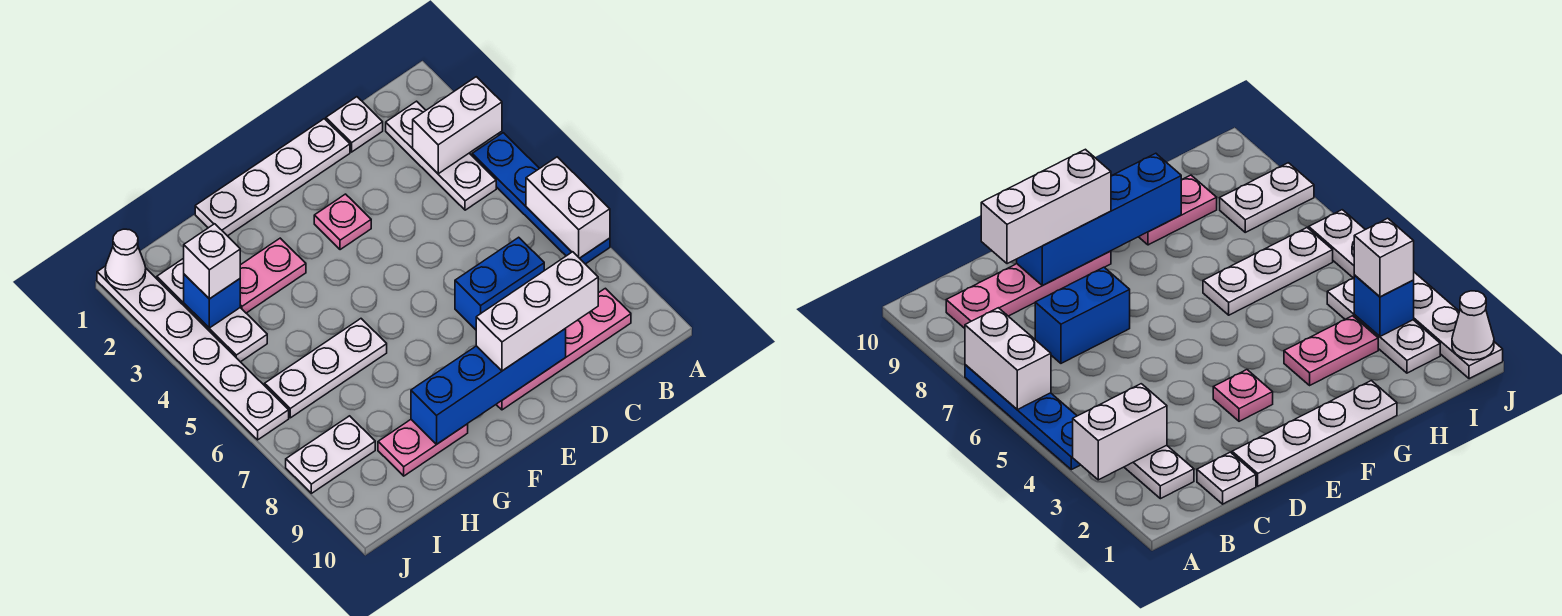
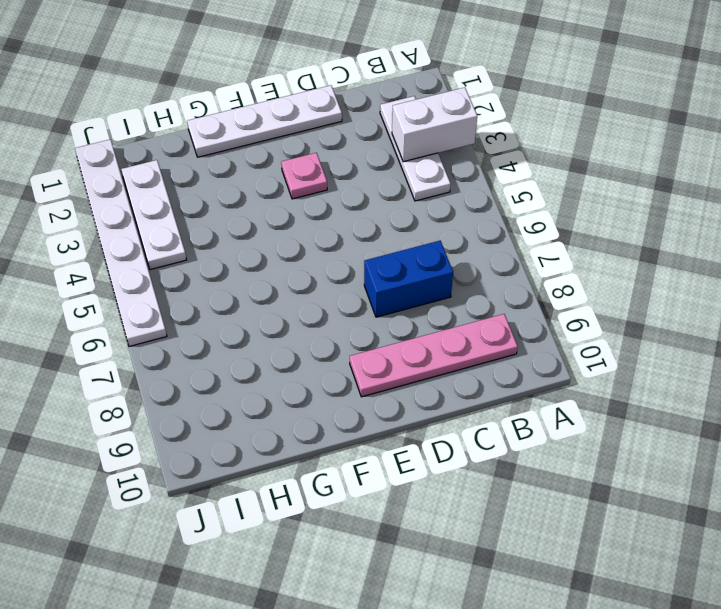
none -> blue plate A4:A7 level 1
none -> white plate C1 level 1
none -> pink plate G3:H3 level 1

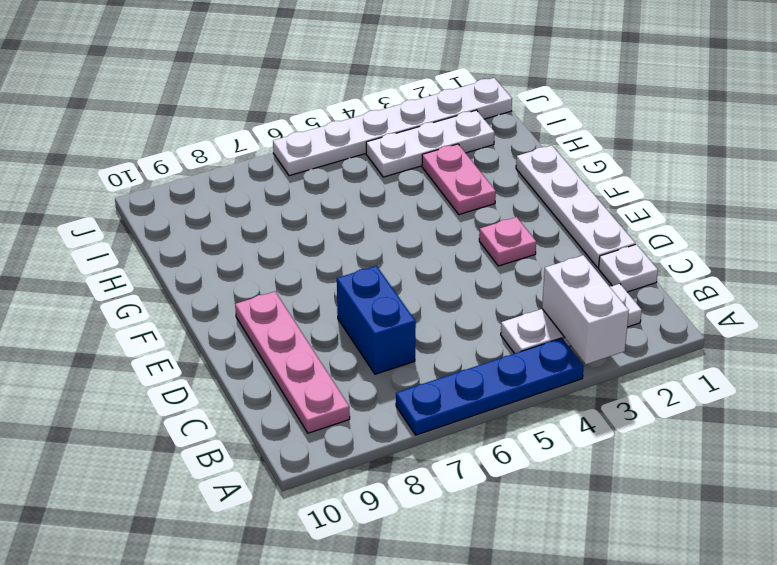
none -> white plate G6:I6 level 1
none -> pink plate G9:H9 level 1
none -> white plate I8:J8 level 1

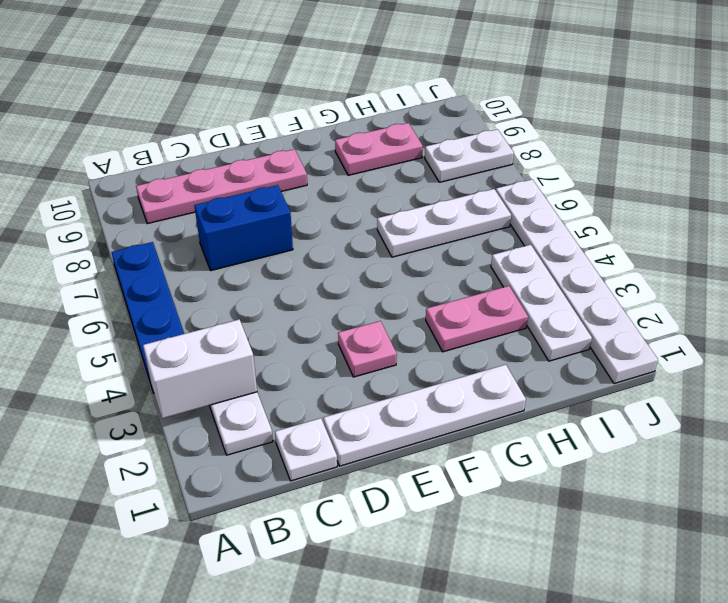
none -> white brick A6:A7 level 2
none -> blue brick D9:G9 level 2
none -> blue brick I3 level 2

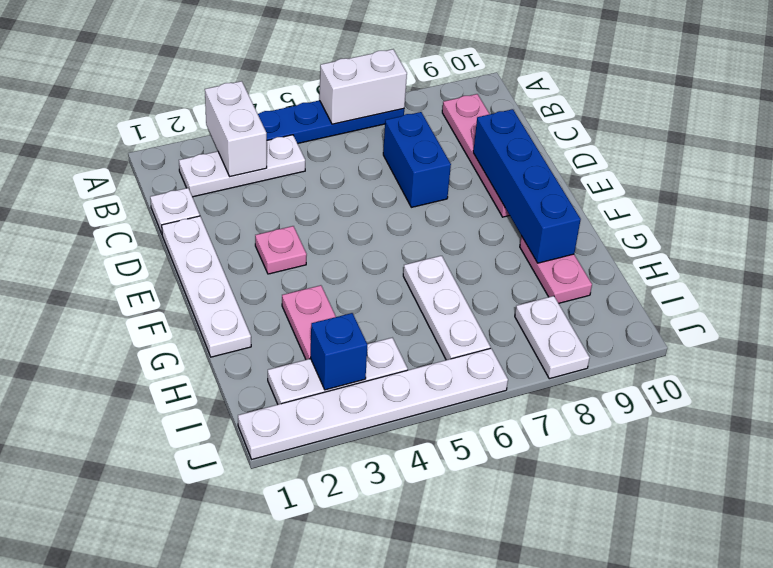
none -> white cone J1 level 2
none -> white brick C9:E9 level 3
none -> white brick I3 level 3

